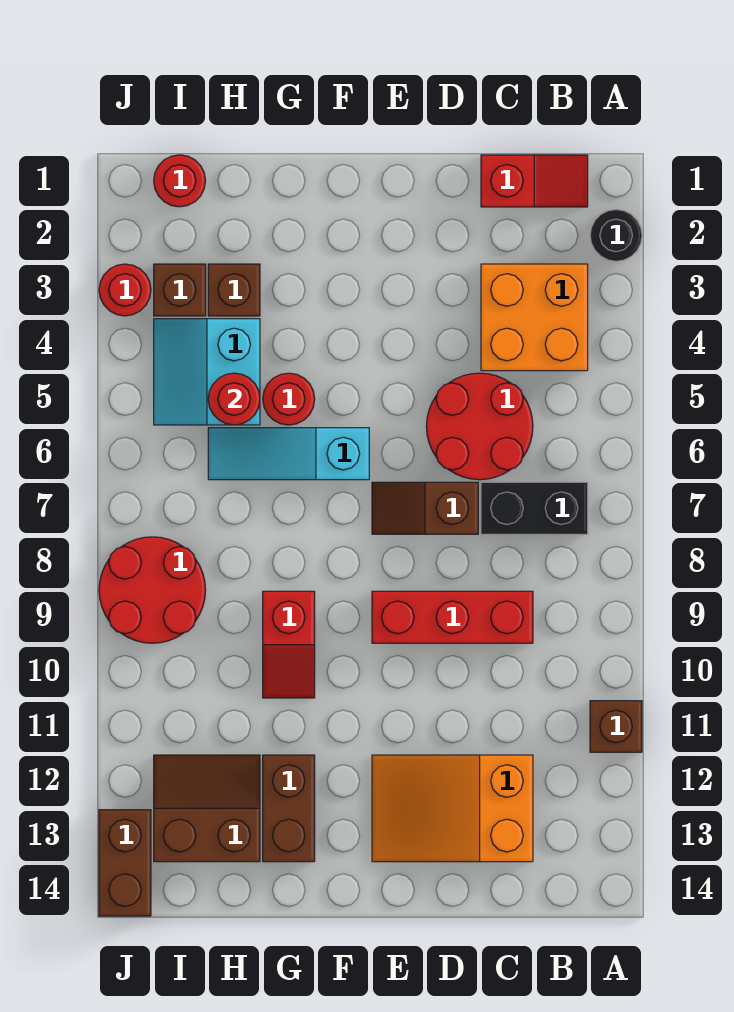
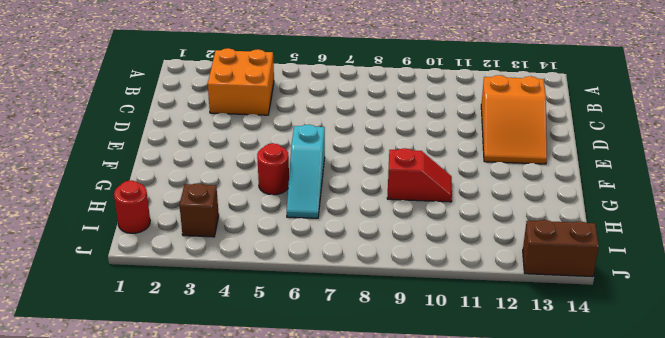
none -> black round brick A2 level 1
none -> brown brick A11 level 1
none -> red slope B1:C1 level 1 top C

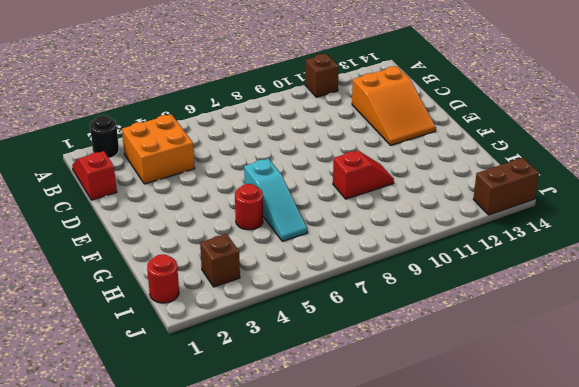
none -> black brick B7:C7 level 1
none -> red round brick C5:D6 level 1
none -> red brick C9:E9 level 1

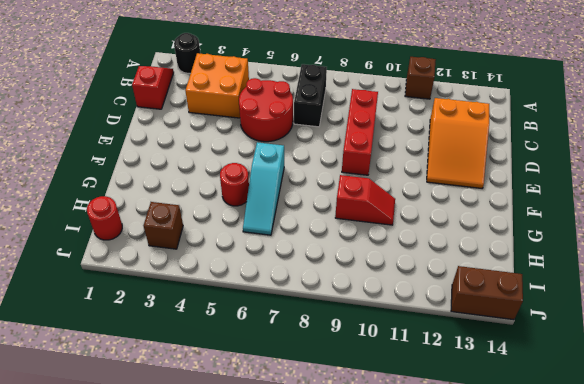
none -> brown slope D7:E7 level 1 top D
none -> brown brick G12:G13 level 1
none -> brown brick H3 level 1

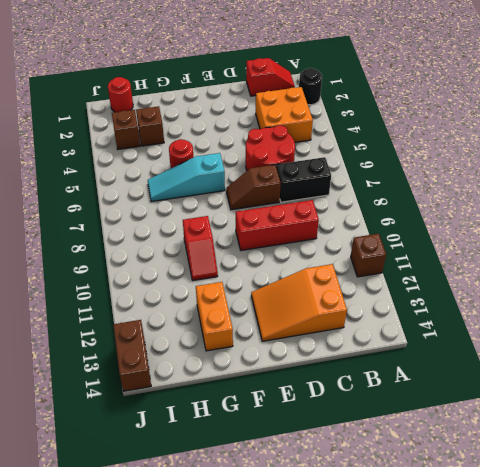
orange brick G12:G13 level 1 -> brown brick G12:G13 level 1
none -> cyan slope H4:I5 level 1 top H
none -> brown slope H12:I13 level 1 top 13
none -> red round brick I8:J9 level 1

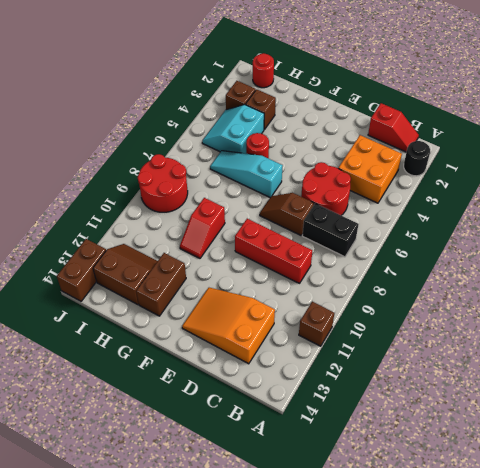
none -> red round brick J3 level 1
none -> red round brick H5 level 2

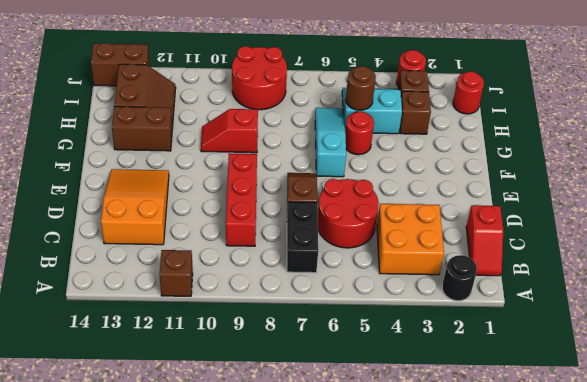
brown round brick H5 level 2 -> red round brick H5 level 2

